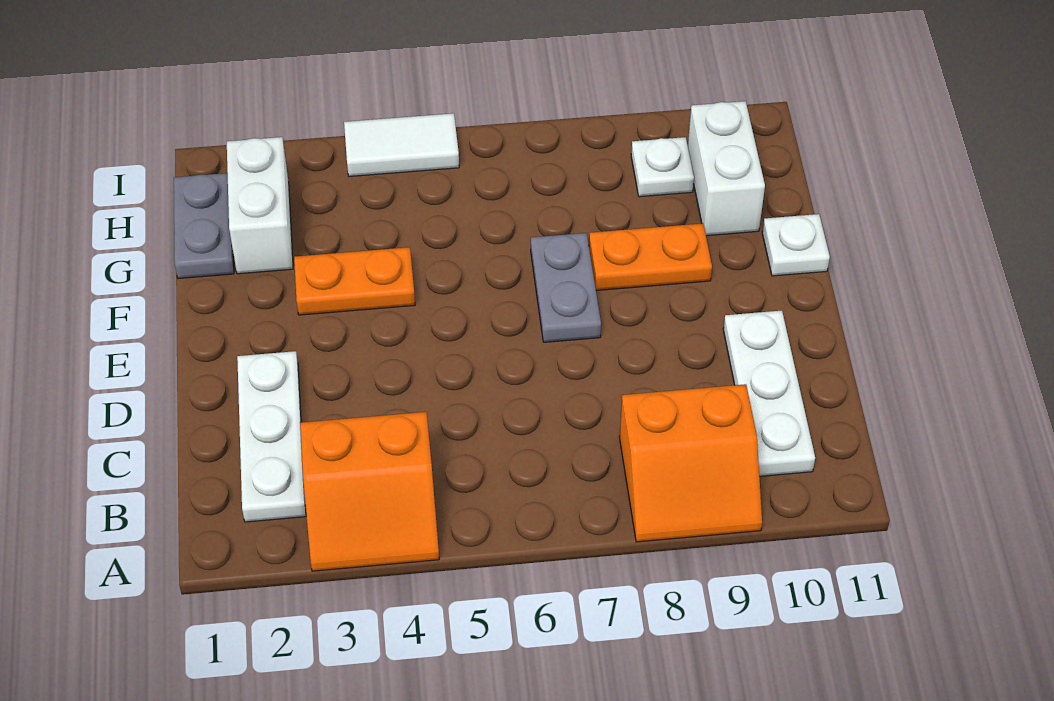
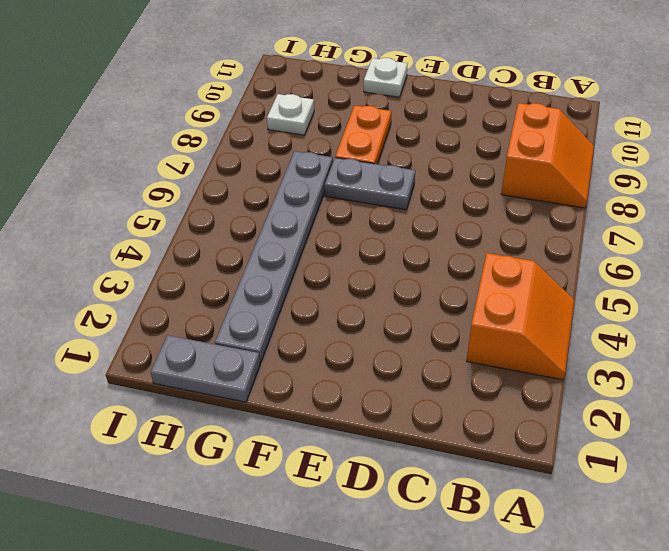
grey plate G2:G7 level 1 -> white brick G2:H2 level 1
none -> white plate B2:D2 level 1
none -> white plate B10:D10 level 1
none -> orange plate F3:F4 level 1

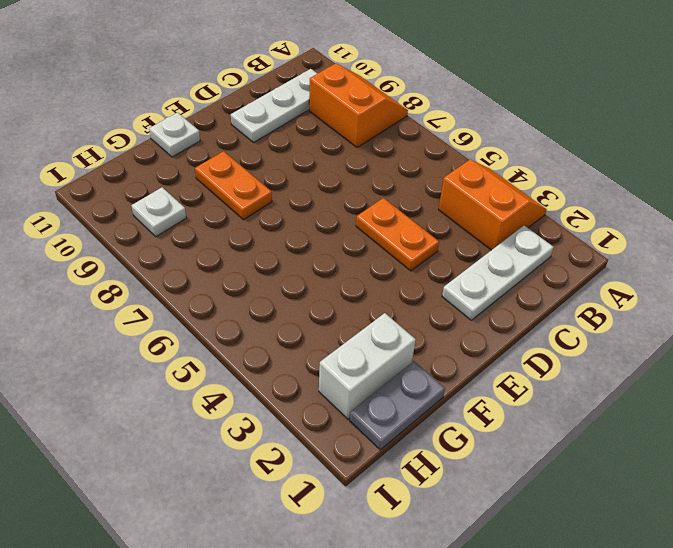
orange plate D4:D5 level 1 -> orange plate F3:F4 level 1
none -> grey plate E7:F7 level 1
none -> white brick G10:H10 level 1
none -> white tile I4:I5 level 1

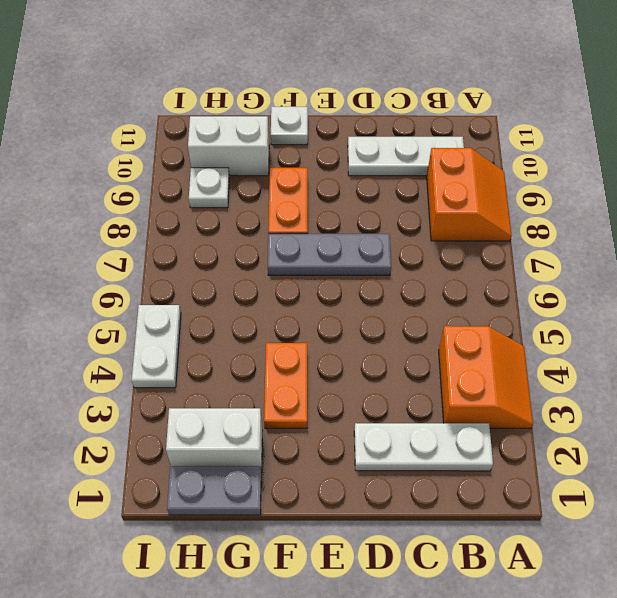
grey plate D7:F7 level 1 -> grey plate E7:F7 level 1
white plate I4:I5 level 1 -> white tile I4:I5 level 1

